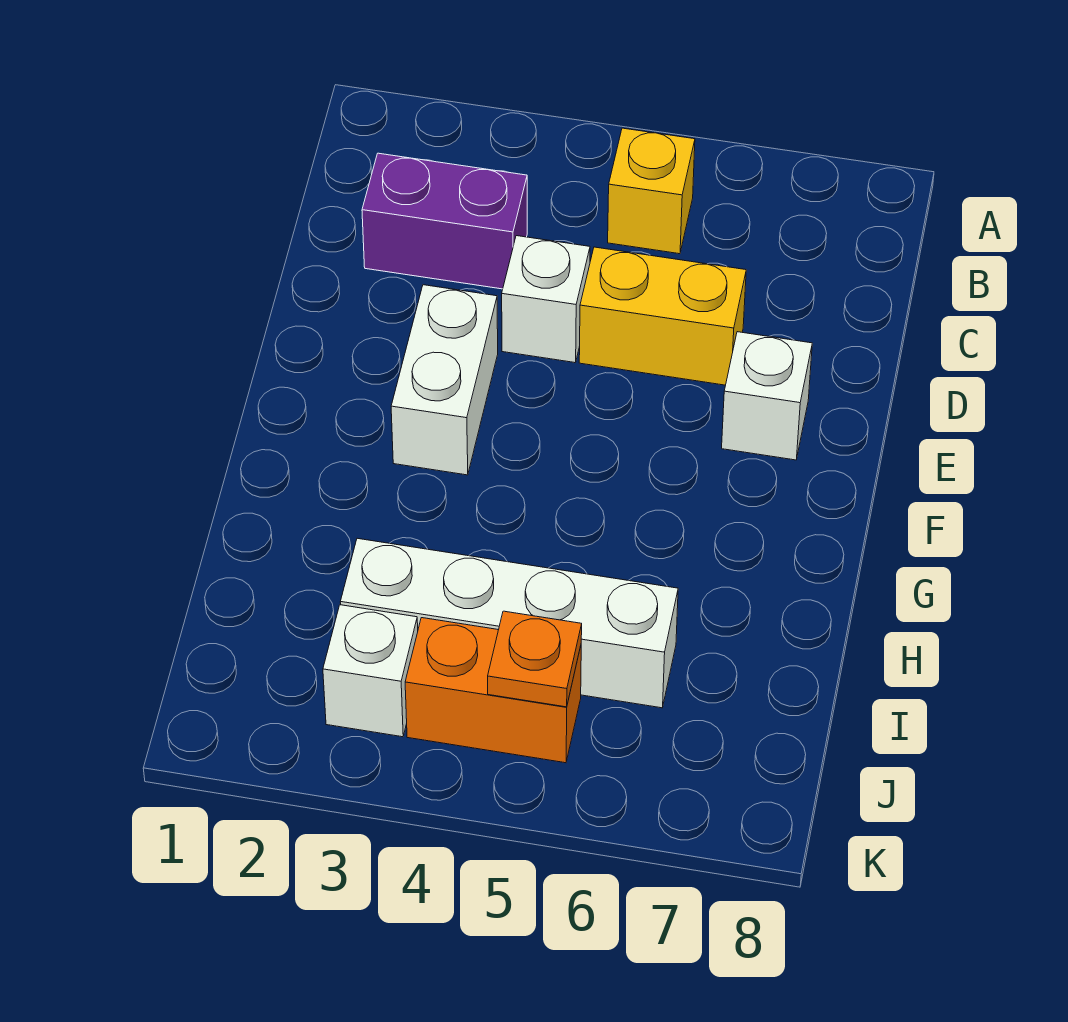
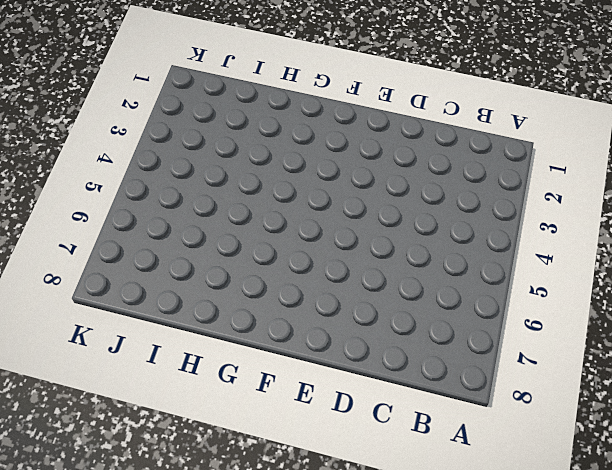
none -> yellow brick B5 level 1
none -> purple brick C2:C3 level 1

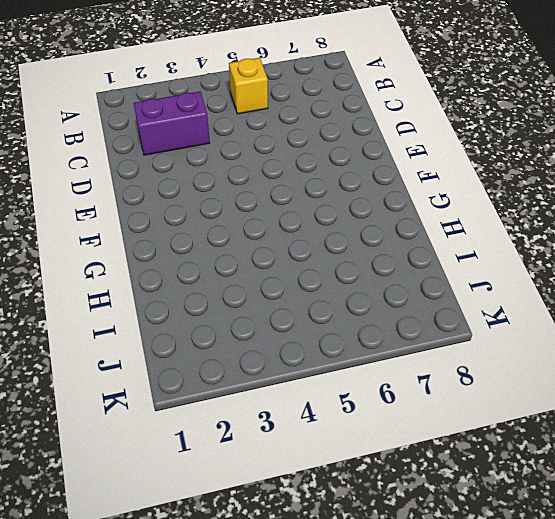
none -> white brick D4 level 1
none -> yellow brick D5:D6 level 1

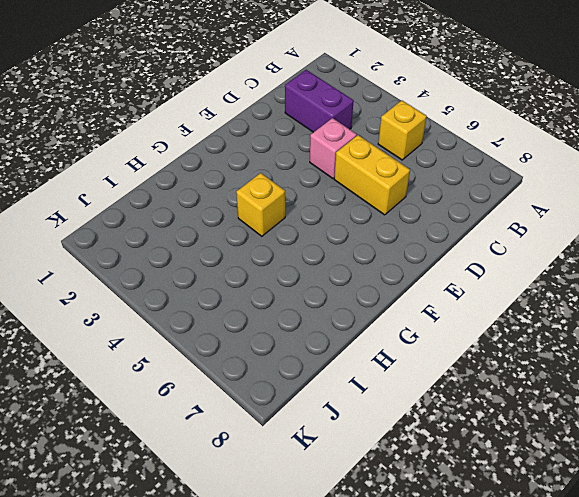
pink brick D4 level 1 -> white brick D4 level 1
yellow brick G4 level 1 -> none
none -> white brick E3:F3 level 1
none -> white brick E7 level 1

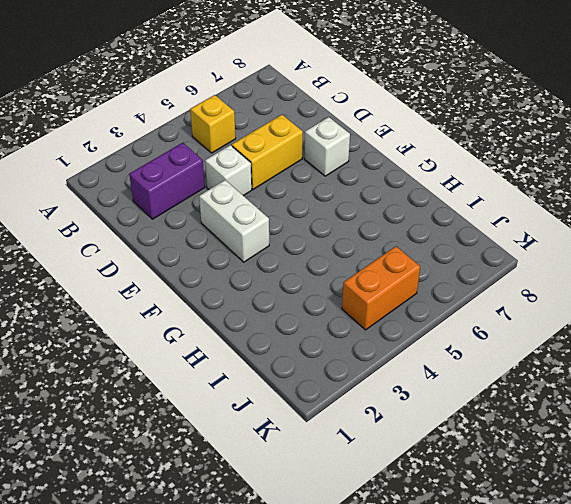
none -> white brick I3:I6 level 1
none -> white brick J3 level 1

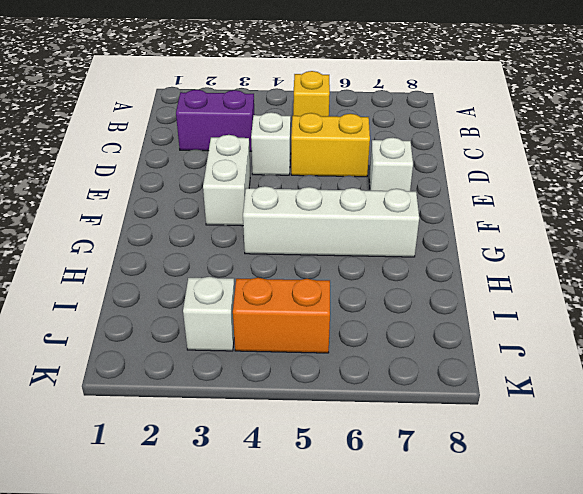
white brick G4:G7 level 1 -> white brick I3:I6 level 1
none -> orange plate J5 level 2

